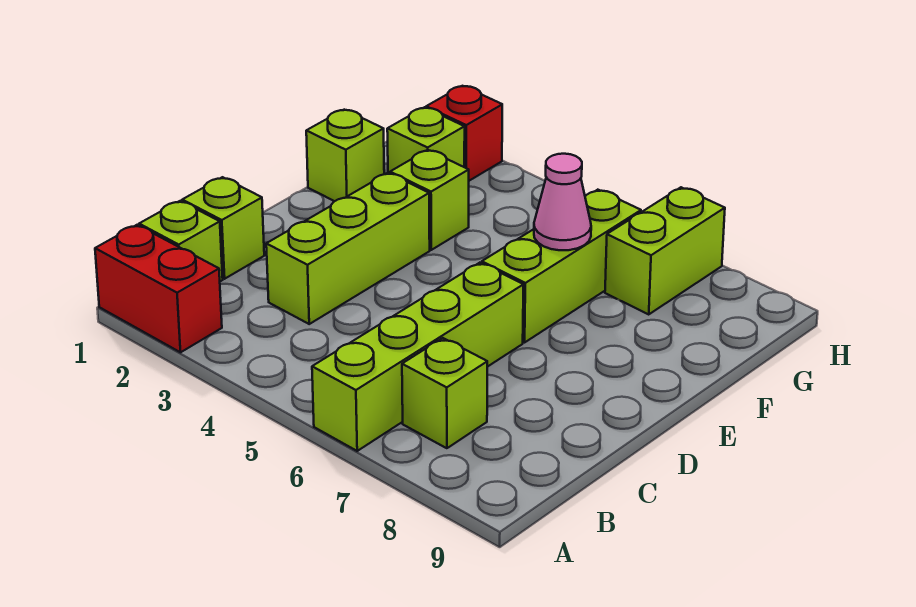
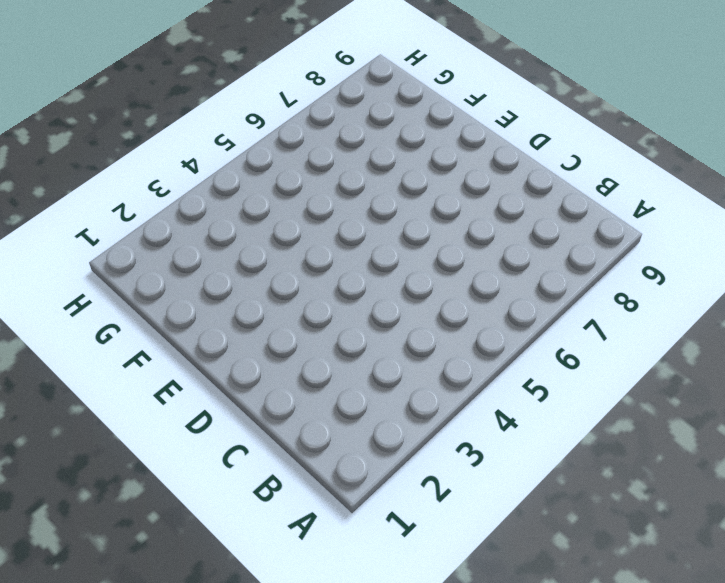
none -> red brick A1:A2 level 1
none -> lime brick A6:D6 level 1
none -> lime brick B1 level 1

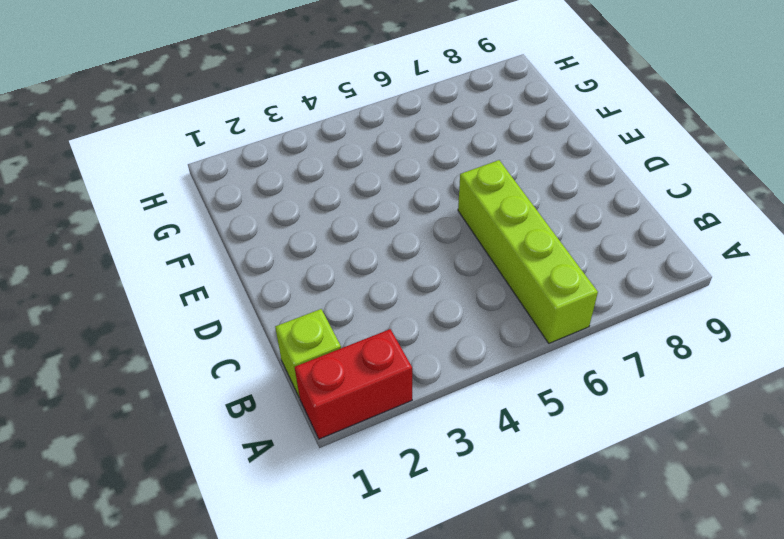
none -> lime brick B7 level 1
none -> lime brick C1 level 1
none -> lime brick C3:E3 level 1

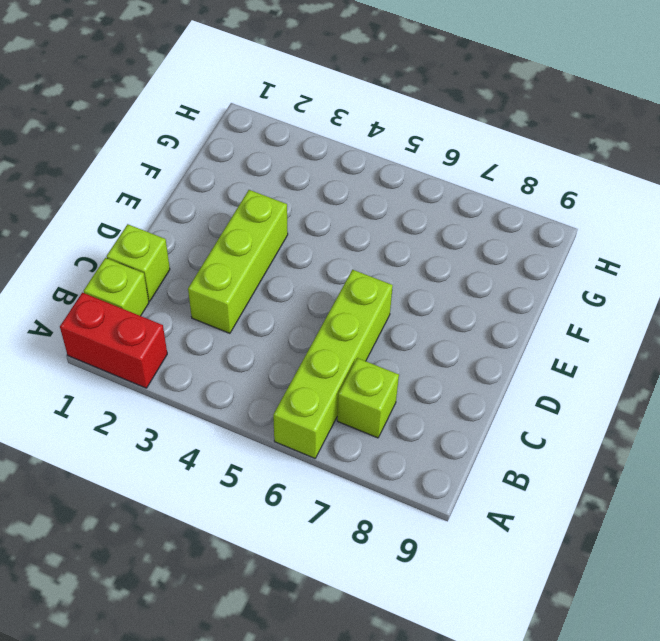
none -> lime brick E6:G6 level 1
none -> lime brick F1 level 1
none -> lime brick F3 level 1

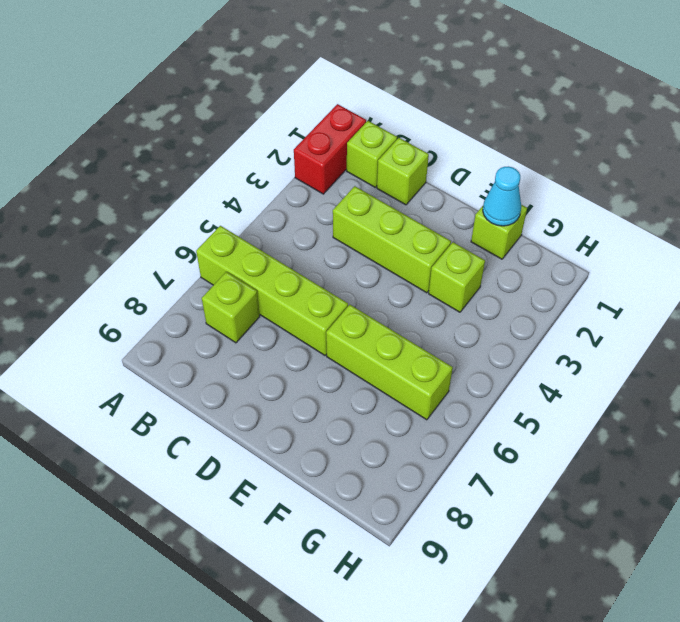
cyan cone F1 level 2 -> none
none -> lime brick G2 level 1
none -> lime brick G7:H7 level 1
none -> red brick H2 level 1

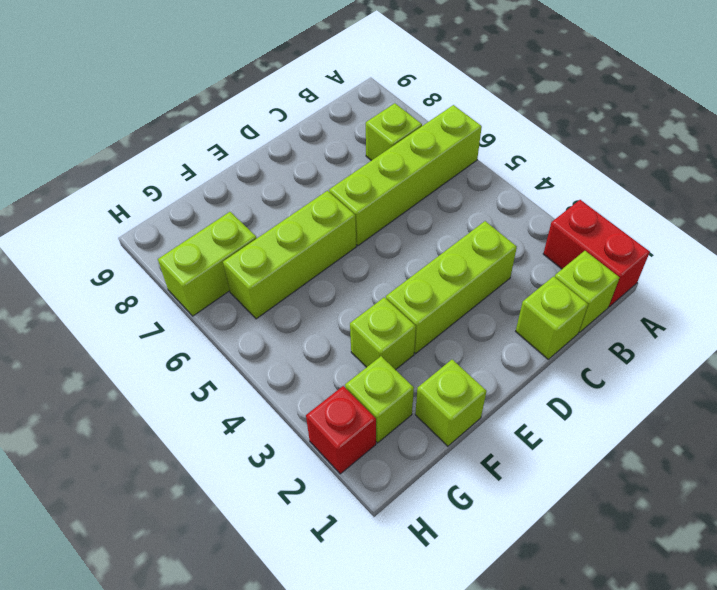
none -> pink cone F6 level 2

